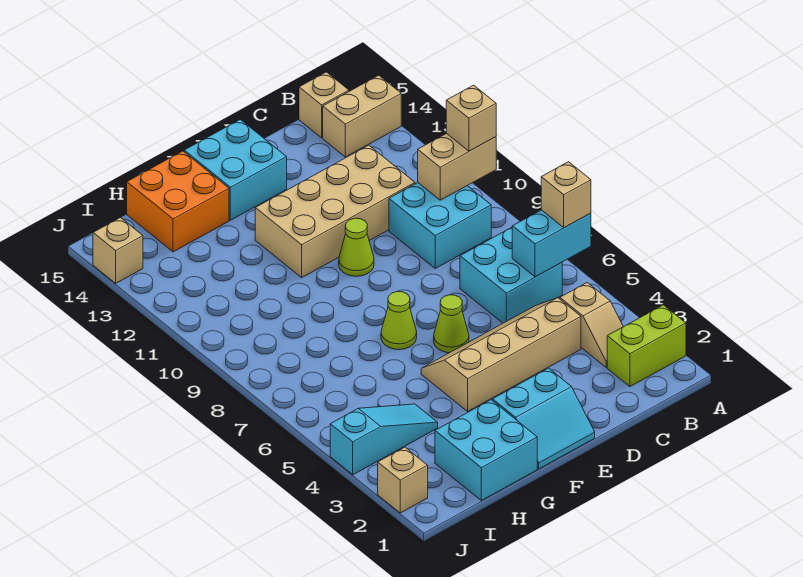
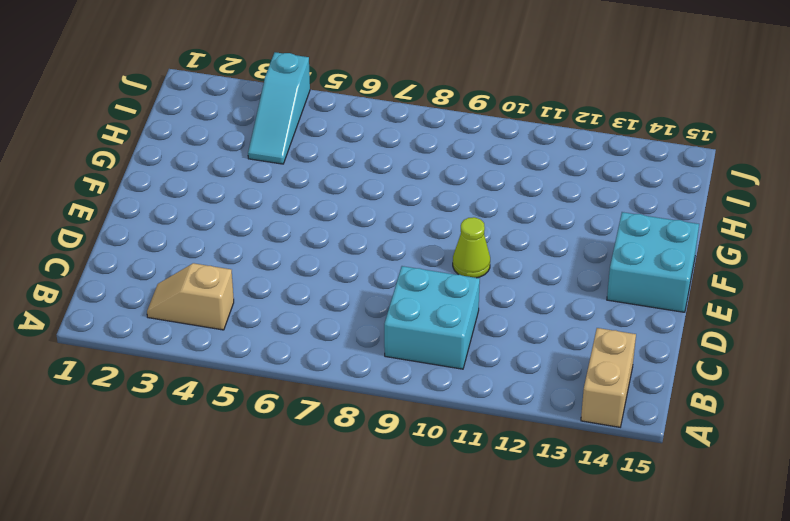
none -> lime brick A2:B2 level 1
none -> cyan brick B6:C7 level 1
none -> tan brick B15 level 1

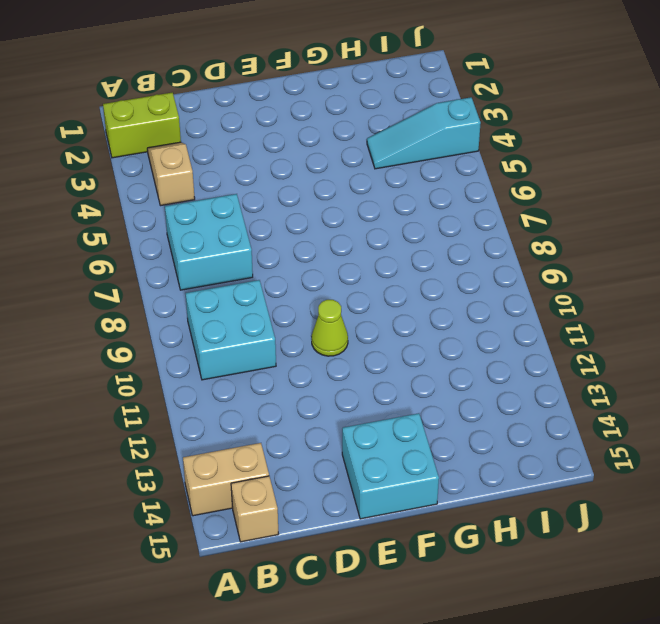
none -> tan slope C4:F5 level 1 top 4
none -> tan brick C11:F12 level 1
none -> cyan slope E1:F2 level 1 top 2

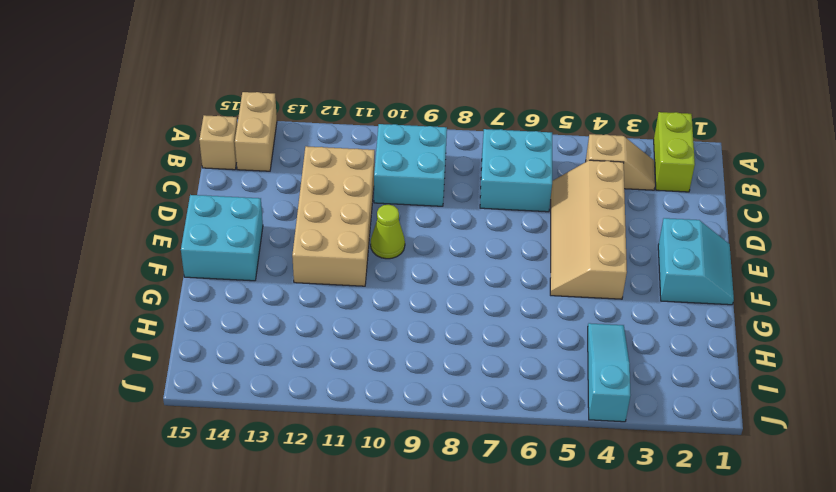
none -> lime cone E6 level 1
none -> lime cone F7 level 1
none -> cyan brick G1:H2 level 1

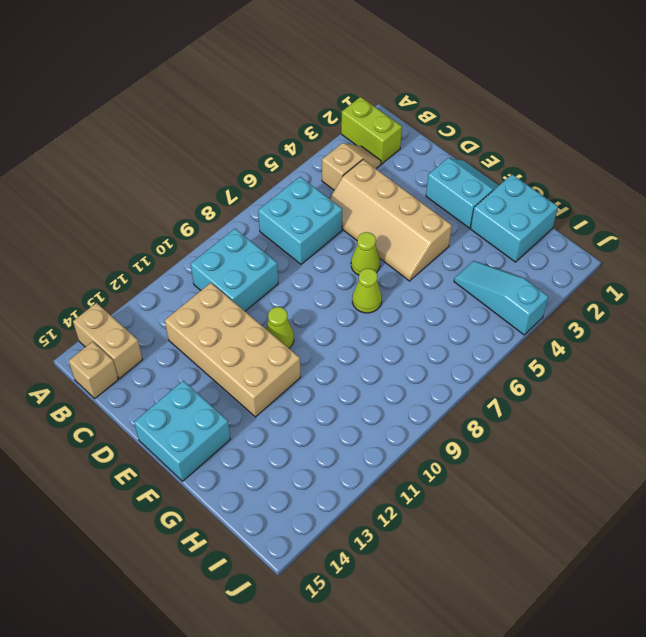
none -> orange brick G14:H15 level 1
none -> tan brick J2 level 1
none -> tan brick J14 level 1

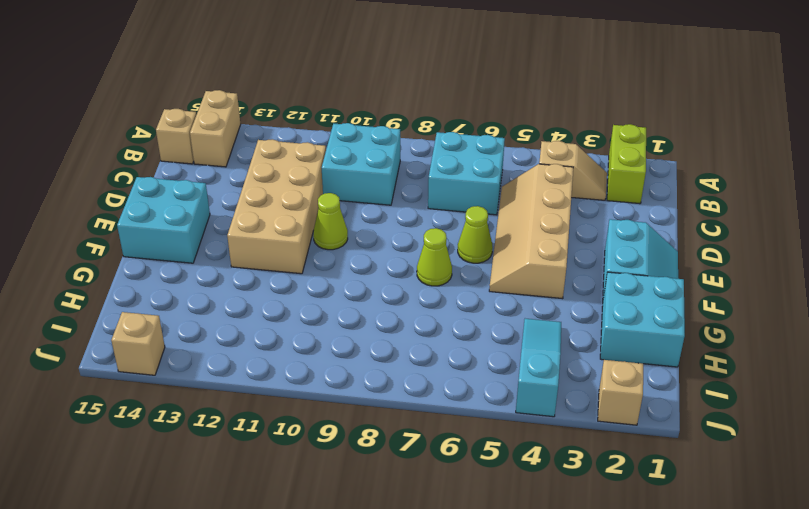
none -> orange brick G14:H15 level 1
none -> cyan brick A6:B6 level 2
none -> tan brick A10:B10 level 2

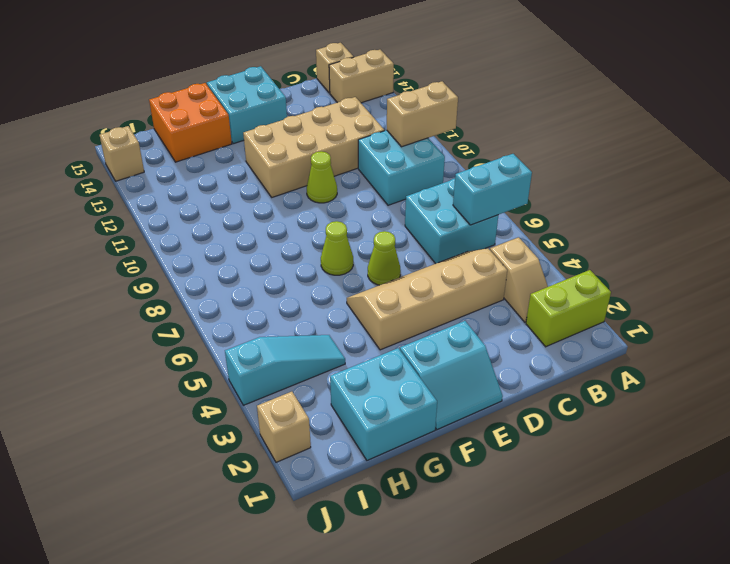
none -> tan brick A6 level 3
none -> tan brick A10 level 3

